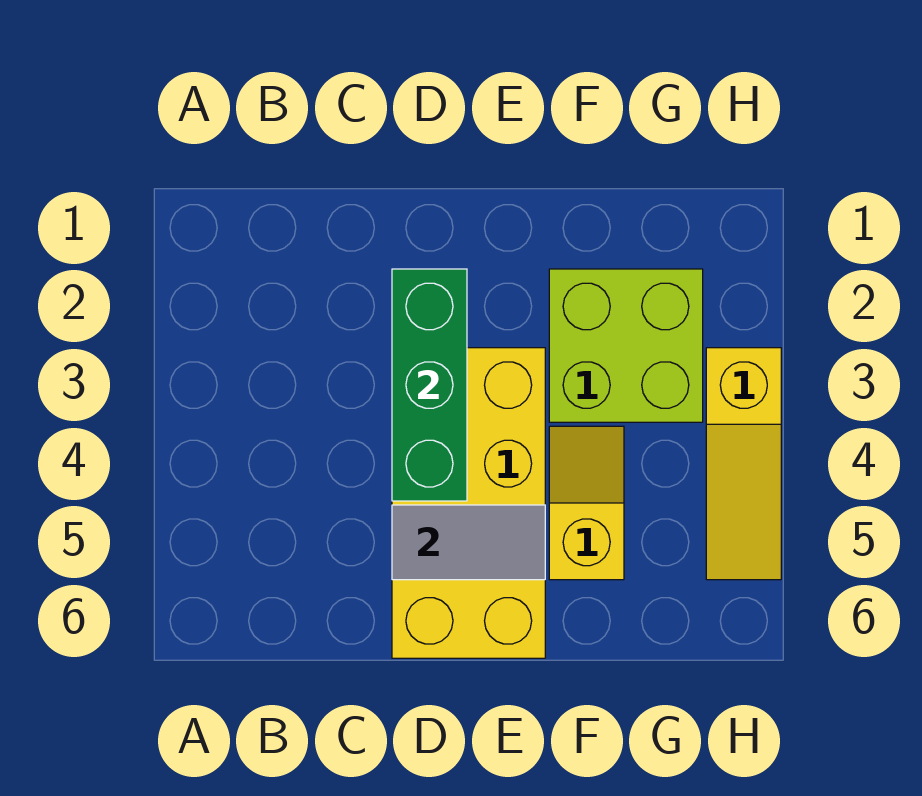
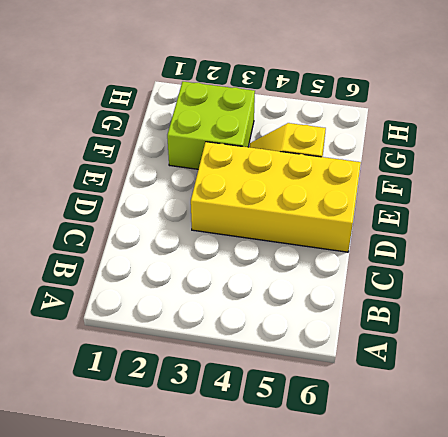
none -> yellow slope H3:H5 level 1 top 3
none -> green brick D2:D4 level 2

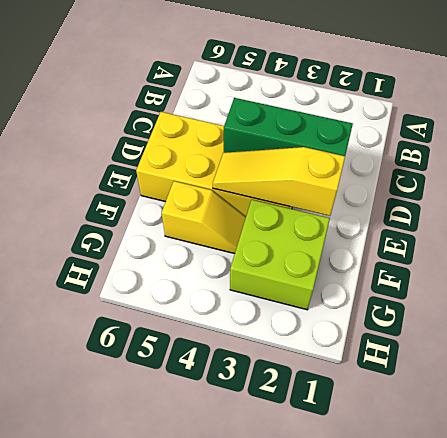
yellow slope E2:E4 level 2 top 2 -> yellow slope H3:H5 level 1 top 3
none -> grey tile D5:E5 level 2

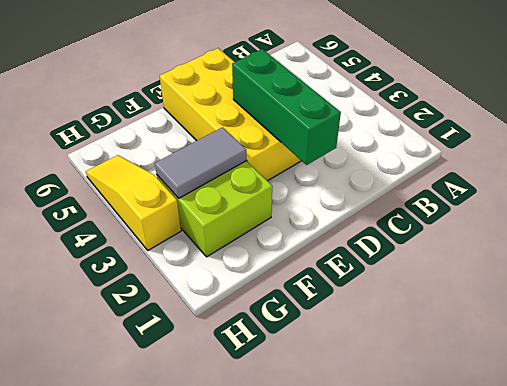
grey tile F3:G3 level 2 -> grey tile D5:E5 level 2
none -> yellow slope F4:F5 level 1 top 5

